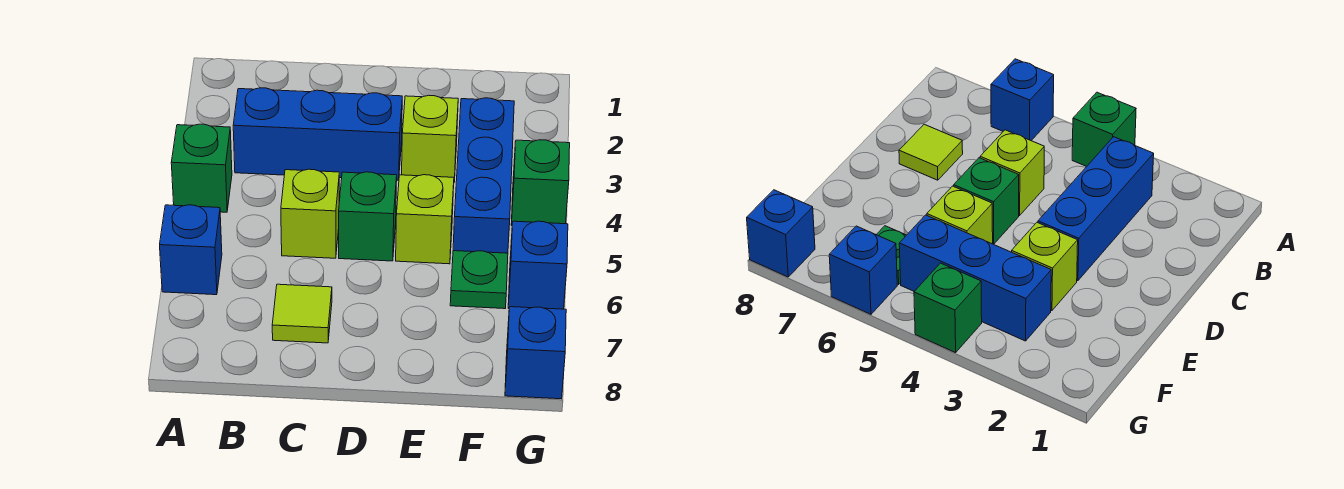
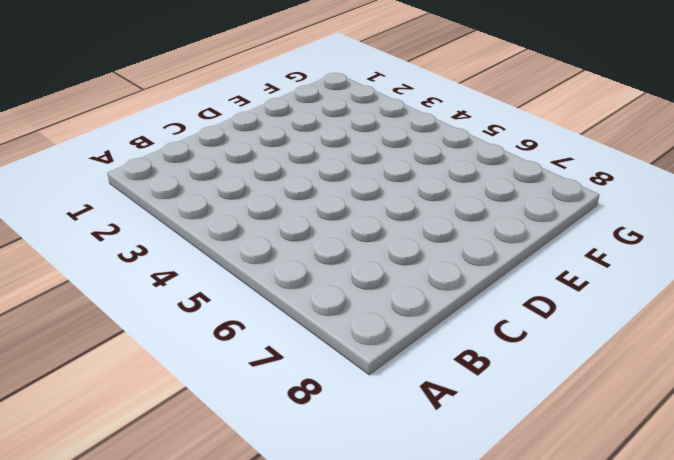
none -> green brick A4 level 1
none -> blue brick A6 level 1
none -> blue brick B3:D3 level 1

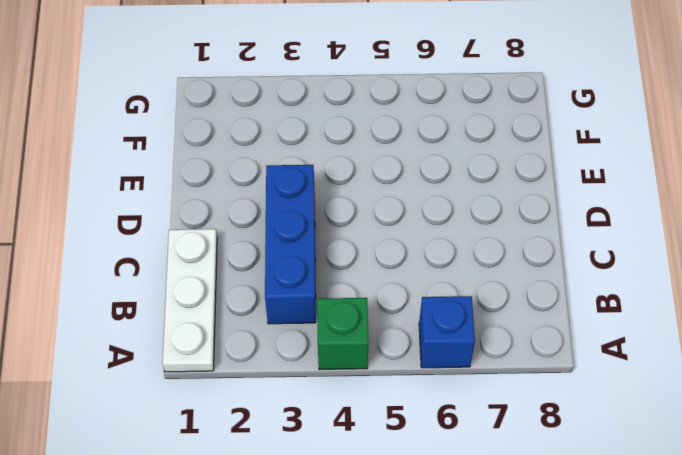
white plate A1:C1 level 1 -> none
none -> lime brick C5 level 1
none -> lime tile C7 level 1
none -> green brick D5 level 1

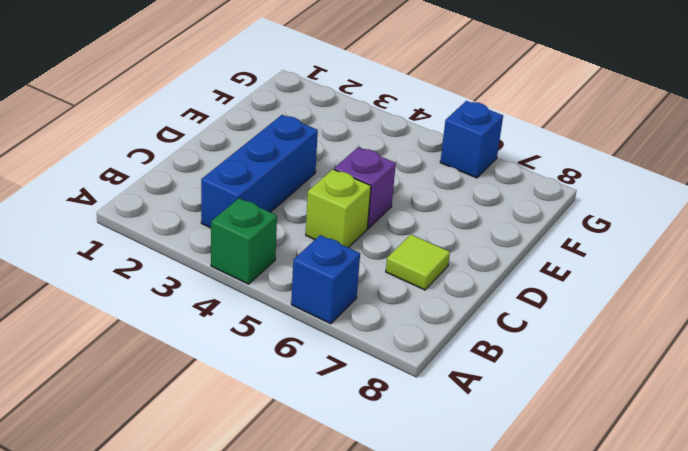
purple brick D5 level 1 -> green brick D5 level 1
none -> lime brick E3 level 1
none -> lime brick E5 level 1
none -> blue brick F3:F5 level 1

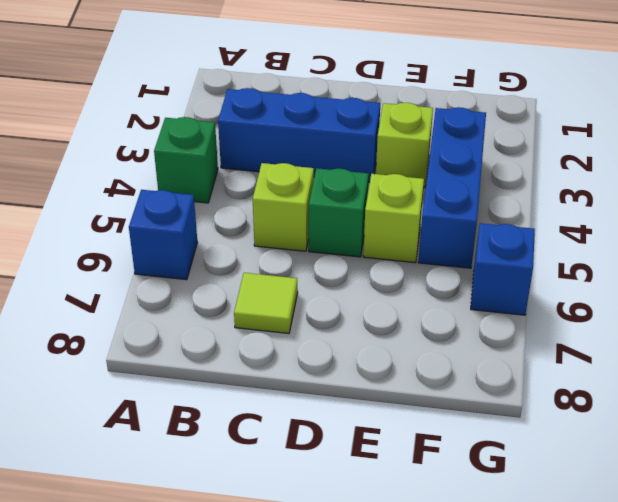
none -> green plate F6 level 1
none -> green brick G4 level 1
none -> blue brick G8 level 1

